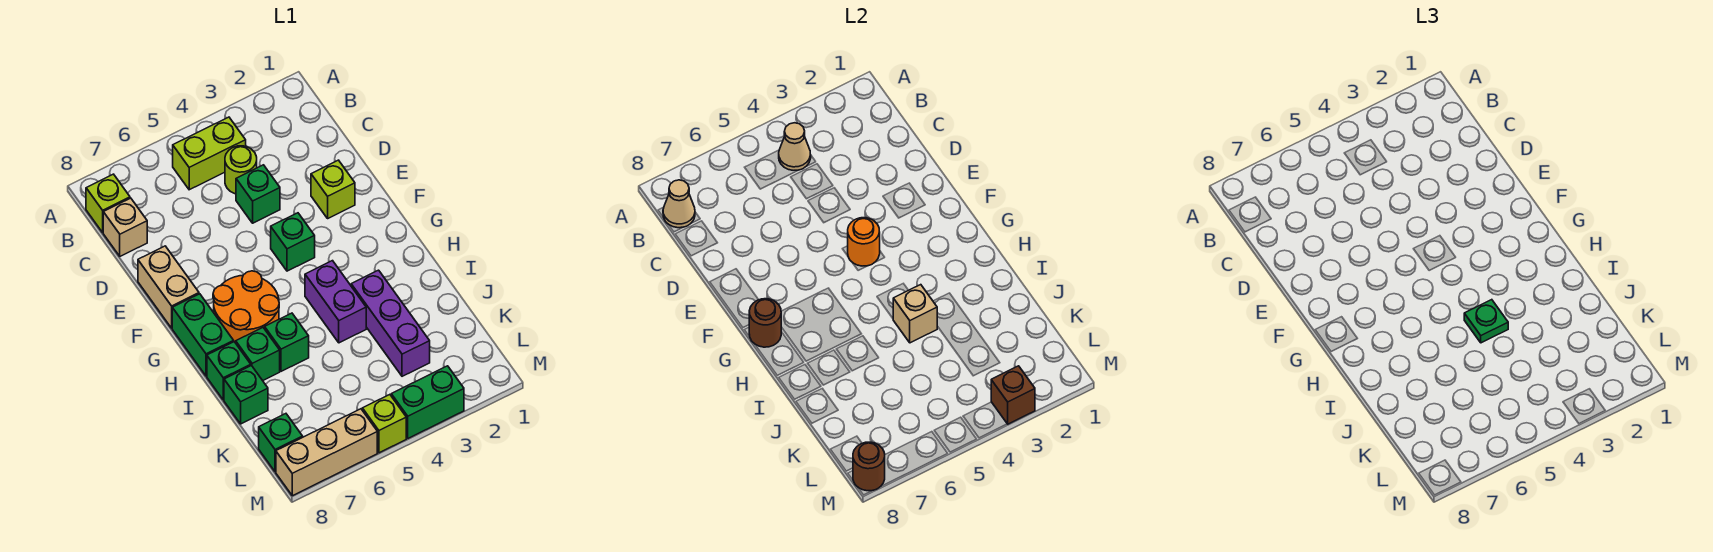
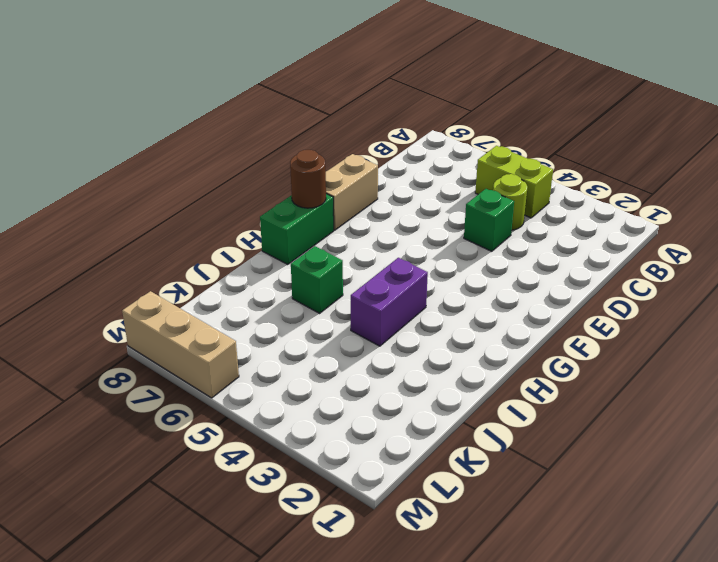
none -> lime brick B8 level 1
none -> tan brick C8 level 1
none -> lime brick E2 level 1

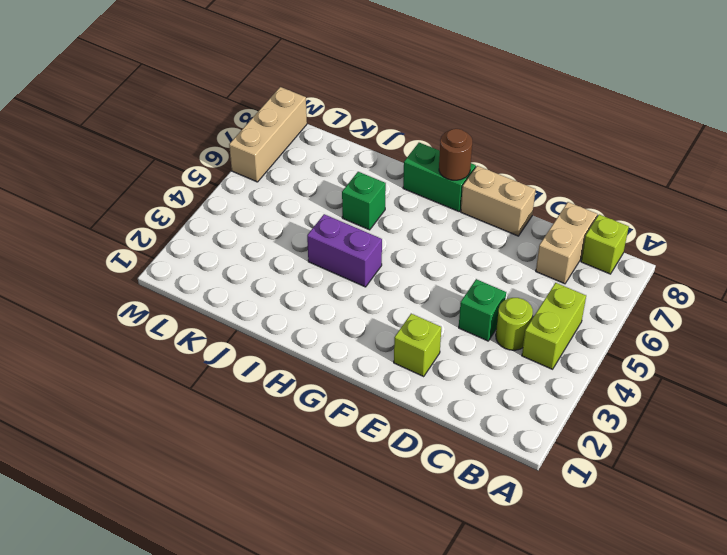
tan brick C7:C8 level 1 -> tan brick C8 level 1
none -> green brick F4 level 1
none -> orange round brick G6:H7 level 1
none -> purple brick I3:K3 level 1

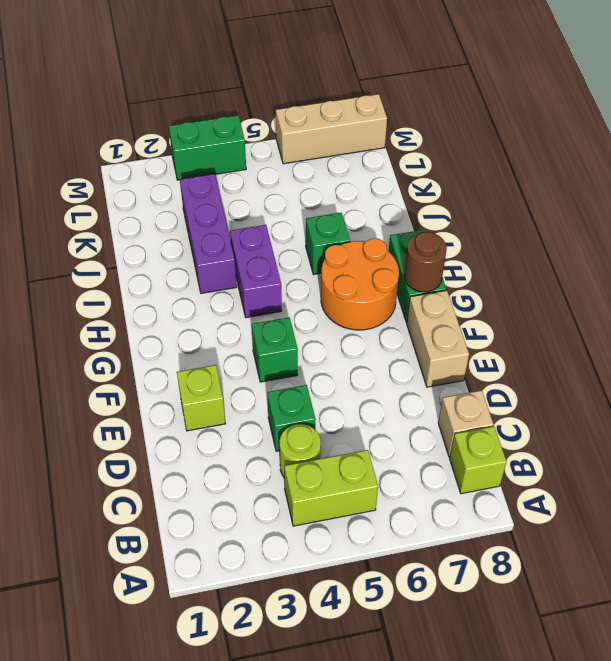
none -> green brick I7 level 1
none -> green brick I8 level 1
none -> green brick J8 level 1

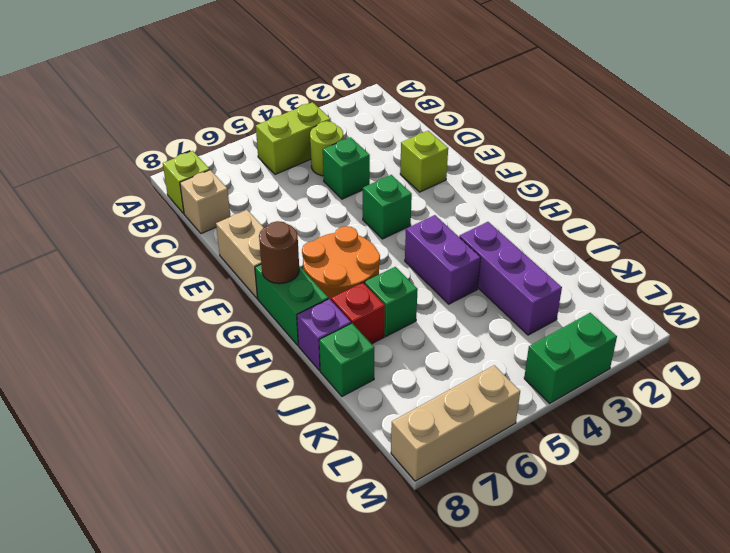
red brick I7 level 1 -> green brick I7 level 1
purple brick I8 level 1 -> green brick I8 level 1
none -> green brick L8 level 1
none -> lime brick M5 level 1
none -> tan cone B4 level 2

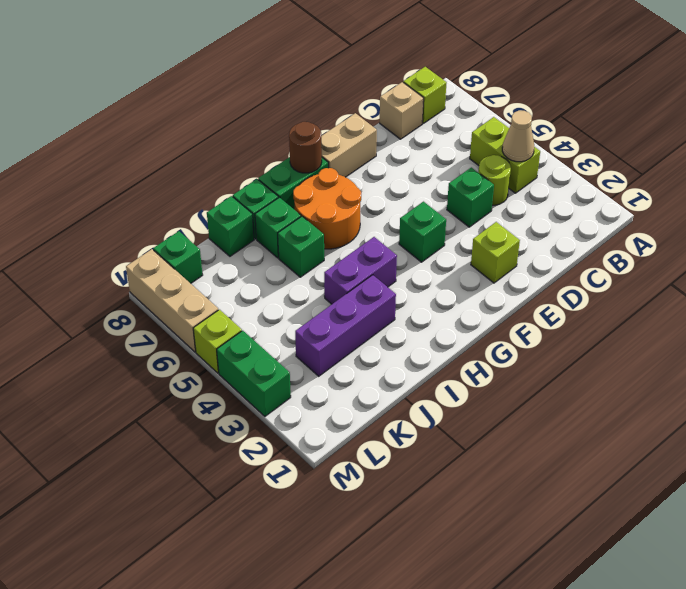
none -> tan cone B8 level 2
none -> orange round brick F4 level 2
none -> tan brick I4 level 2

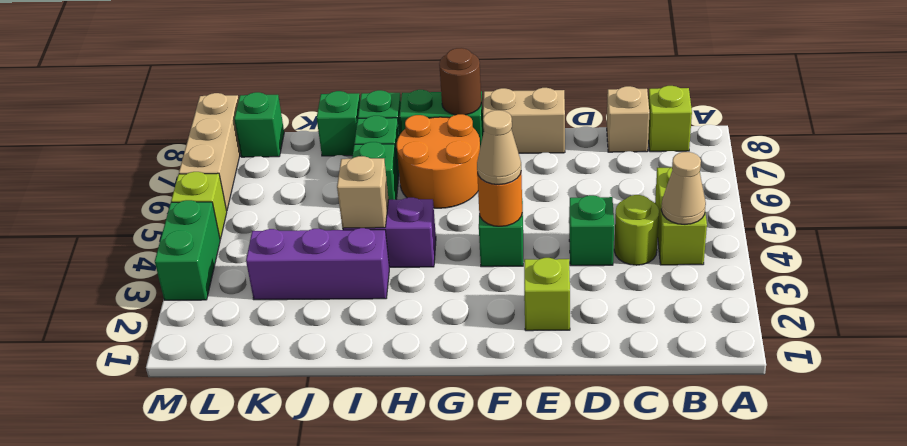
tan cone F4 level 3 -> tan cone B8 level 2
none -> brown brick M3 level 2
none -> brown round brick M8 level 2
none -> green plate I4 level 3

